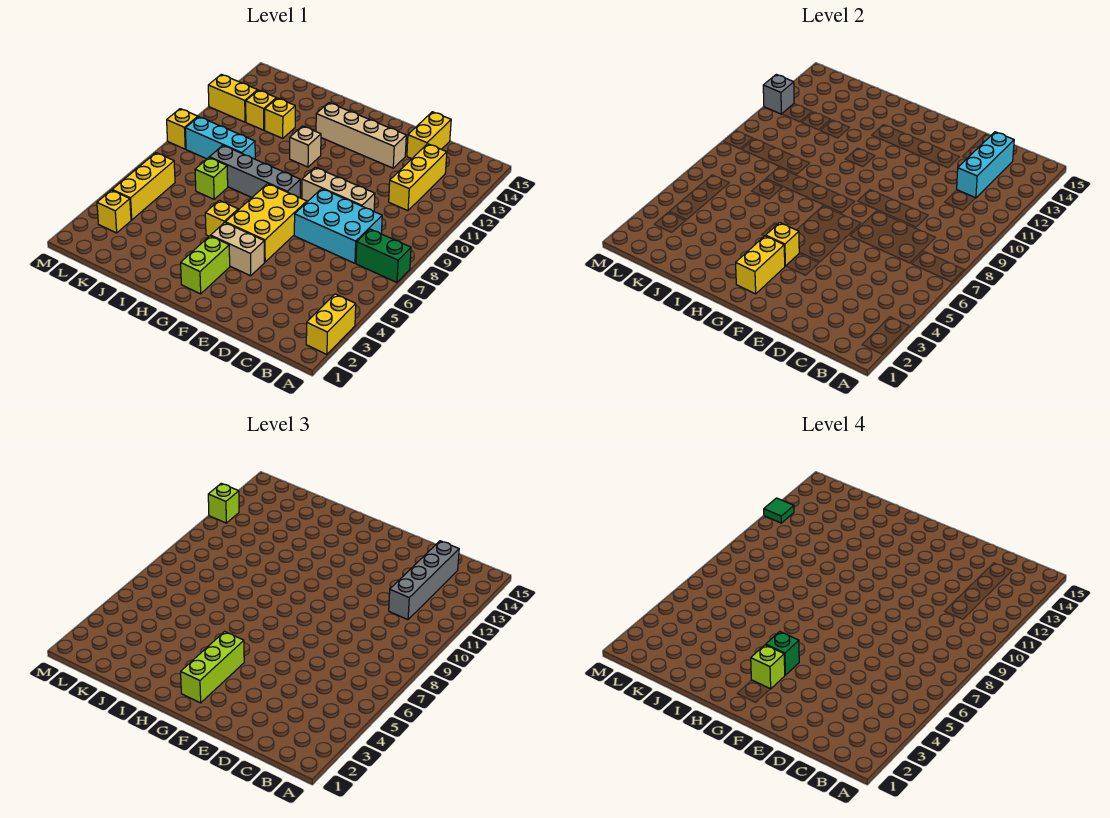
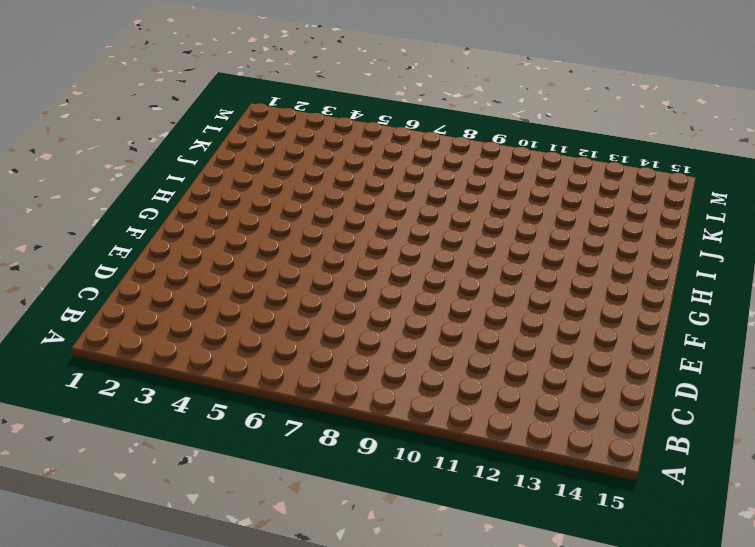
none -> yellow brick A2:A3 level 1
none -> green brick A7:B7 level 1
none -> cyan brick C7:E8 level 1
none -> yellow brick C11:C13 level 1

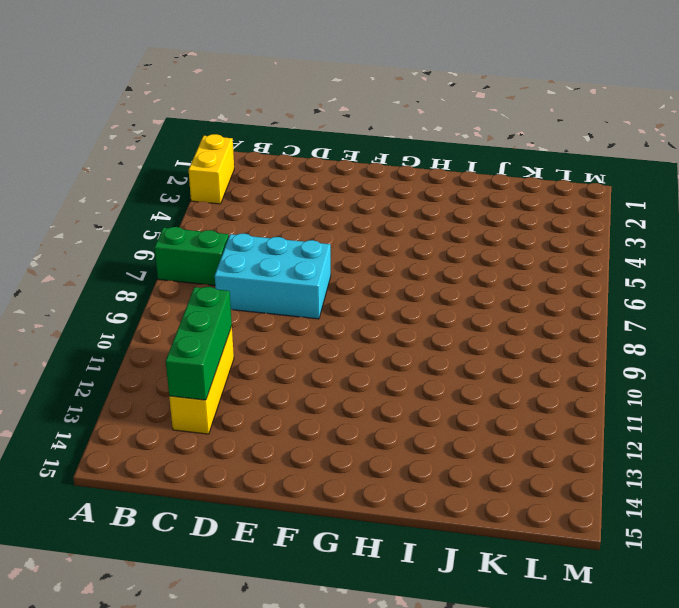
green brick C11:C13 level 2 -> cyan brick C12:C14 level 2
none -> tan brick D9:F9 level 1
none -> yellow brick D14:D15 level 1
none -> tan brick E13:H13 level 1
none -> tan brick F4:G4 level 1

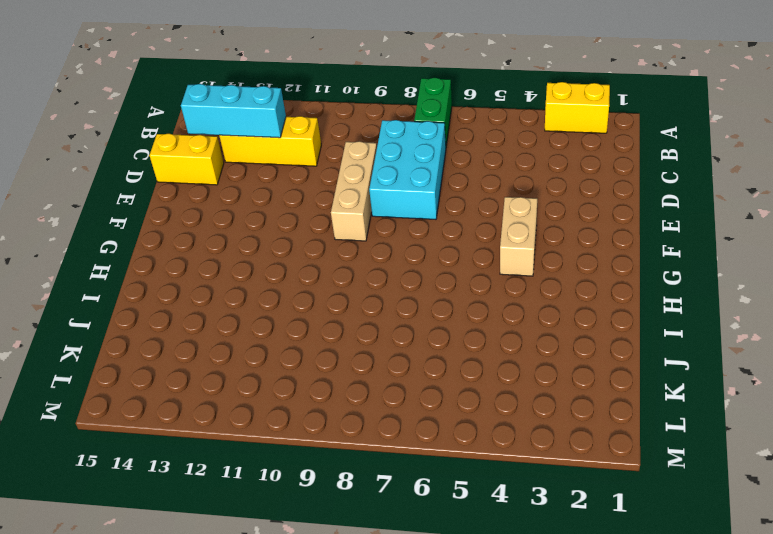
none -> tan brick E13:H13 level 1
none -> yellow brick F5:G7 level 1
none -> lime brick G2:G3 level 1
none -> grey brick G8:J8 level 1

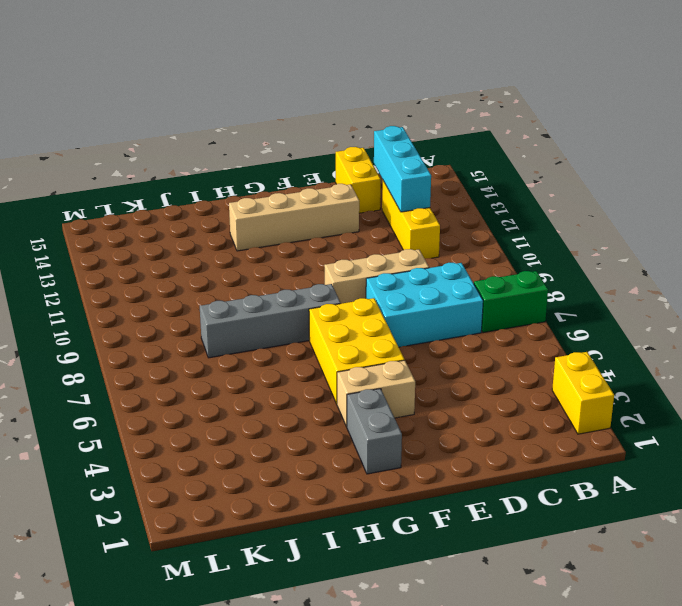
grey brick G2:G3 level 1 -> lime brick G2:G3 level 1
none -> yellow brick H5 level 1
none -> tan brick H11 level 1
none -> lime brick J7 level 1
none -> cyan brick J9:L9 level 1

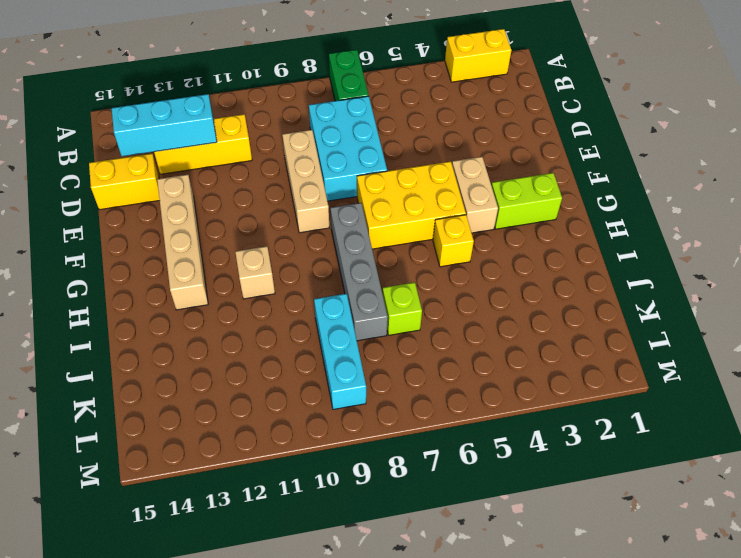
none -> yellow brick J12 level 1
none -> yellow brick K12 level 1
none -> yellow brick L3 level 1
none -> yellow brick L4:L6 level 1

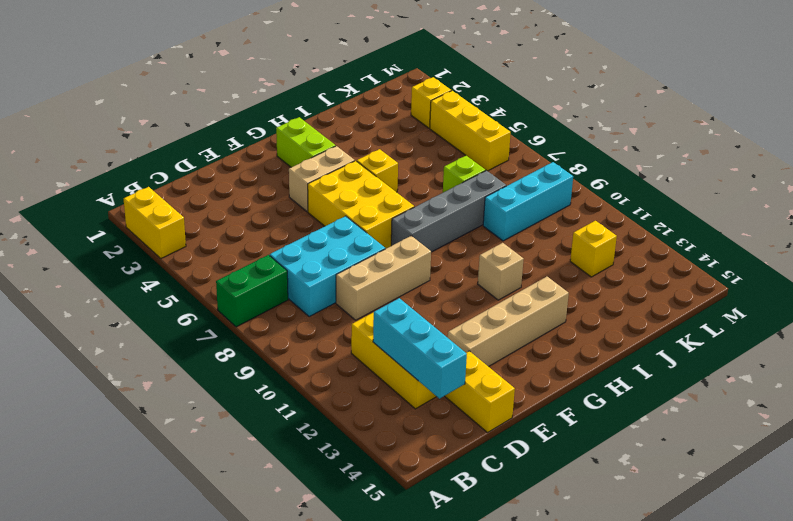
none -> yellow brick J12 level 1
none -> yellow brick L12:M12 level 1
none -> yellow brick M9 level 1
none -> yellow brick G2:G3 level 2

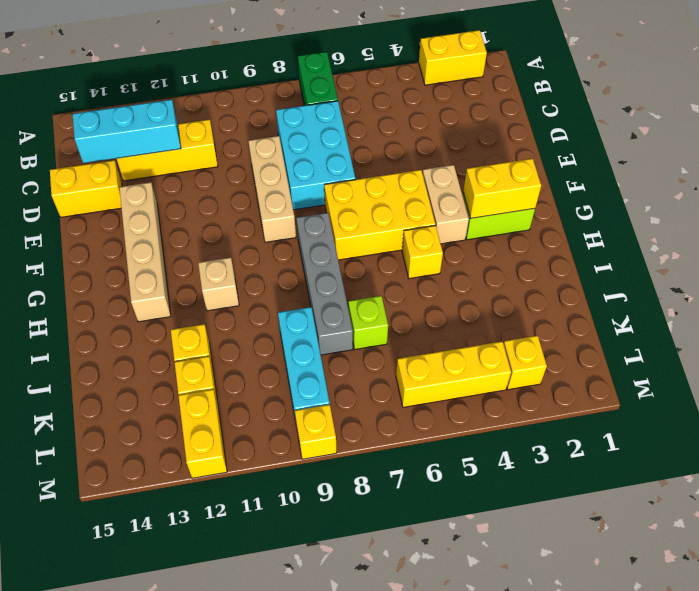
none -> yellow brick G4 level 2
none -> grey brick M12 level 2
none -> grey brick C11:C14 level 3
none -> lime brick G2:G4 level 3

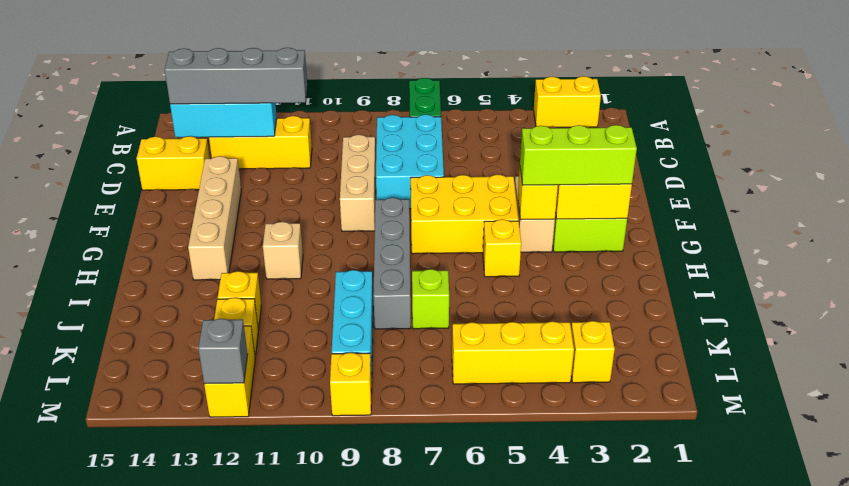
none -> lime brick M12 level 3
none -> lime brick G3 level 4
none -> green brick G4 level 4
none -> green tile M12 level 4

